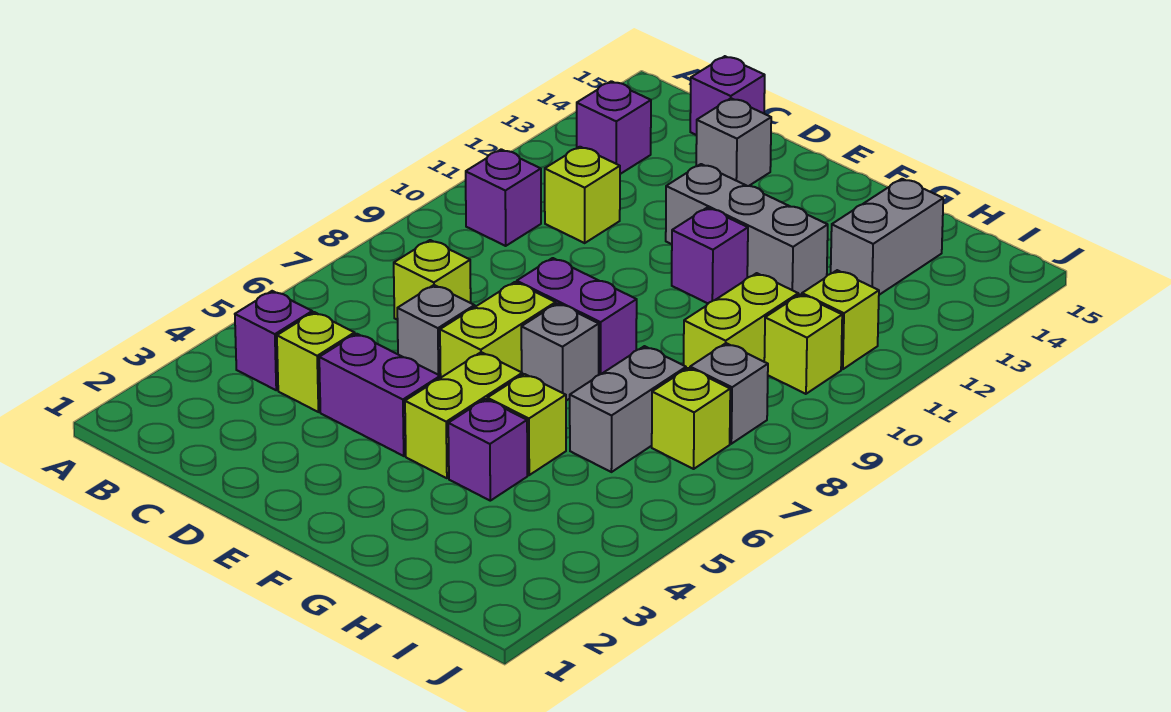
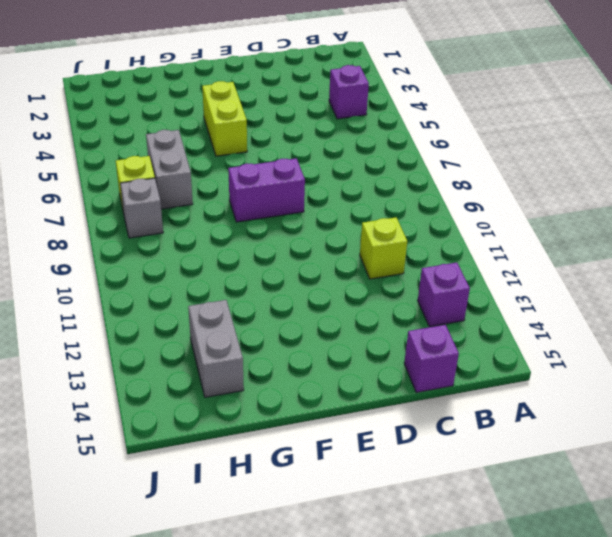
none -> purple brick B10 level 1
none -> lime brick C4 level 1
none -> lime brick C7 level 1

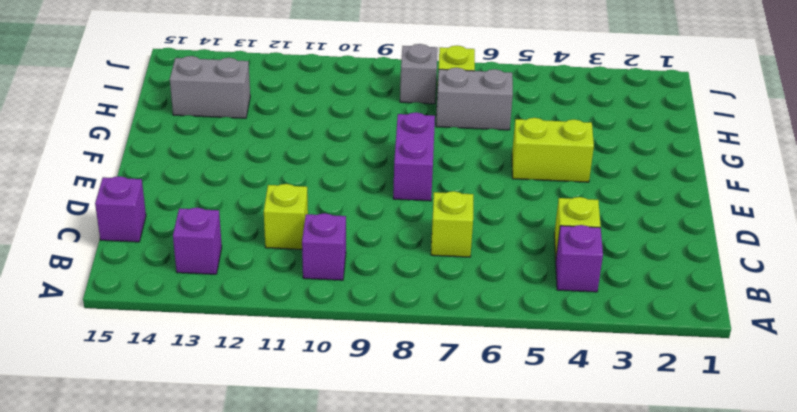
none -> purple brick D4:E4 level 1
none -> grey brick D6 level 1
none -> grey brick D14 level 1

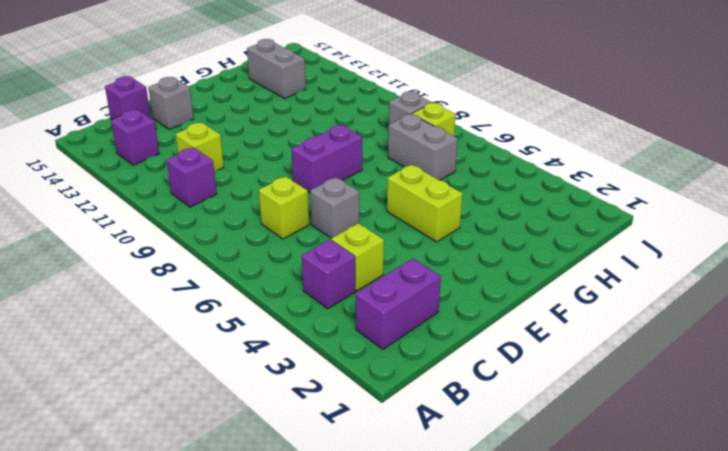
purple brick B2:C2 level 1 -> purple brick D4:E4 level 1
none -> lime brick E6:E7 level 1
none -> grey brick E12:G12 level 1
none -> grey brick F7 level 1

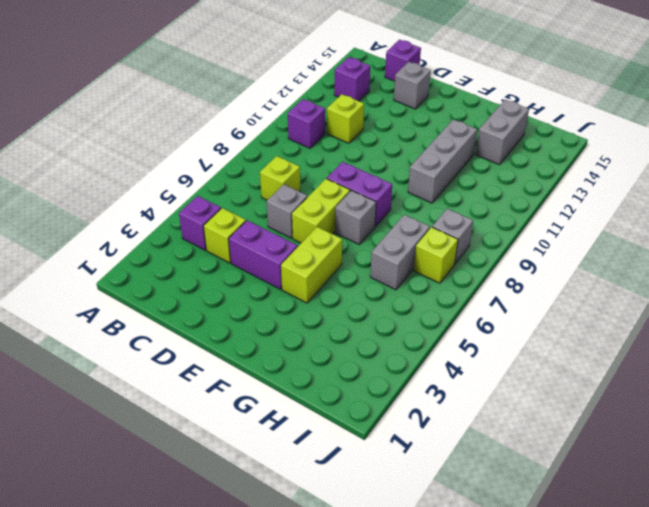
grey brick G10:G12 level 1 -> grey brick E12:G12 level 1
none -> purple brick F11 level 1
none -> purple brick G4 level 1
none -> lime brick G5 level 1

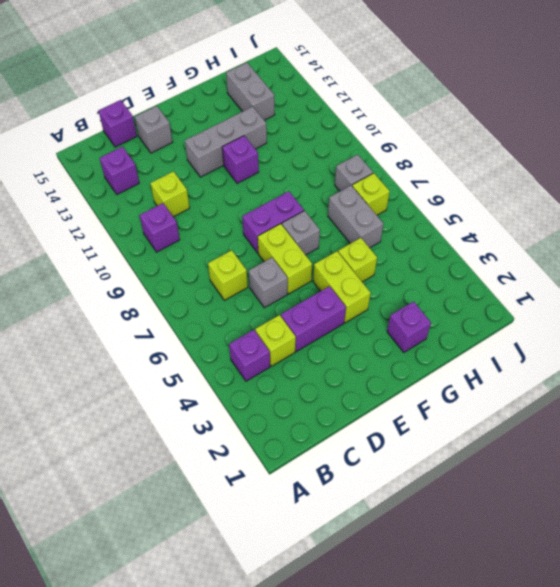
purple brick G2 level 1 -> purple brick G4 level 1
none -> lime brick H9:H10 level 1
none -> lime brick I10 level 1
none -> lime brick I11 level 1

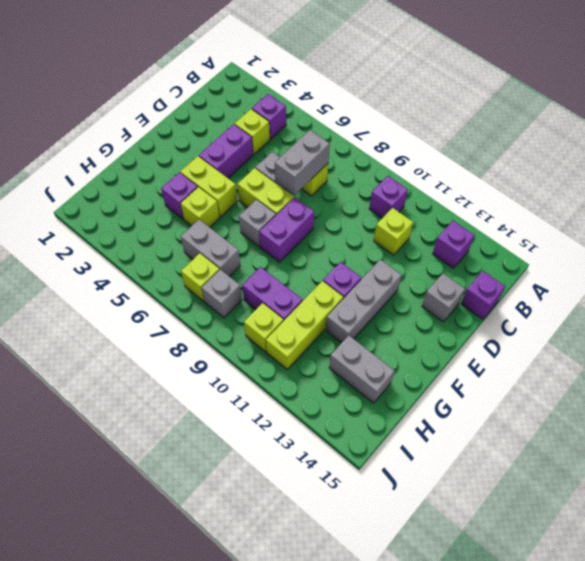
grey brick C7:D7 level 2 -> none
lime brick G11:I11 level 1 -> lime brick I11 level 1
purple brick H9:H10 level 1 -> lime brick H9:H10 level 1

